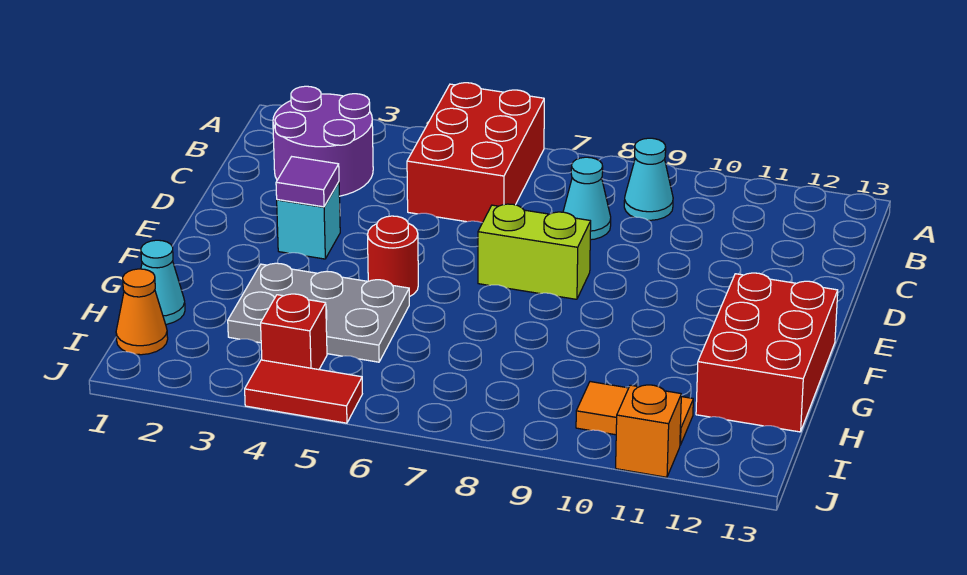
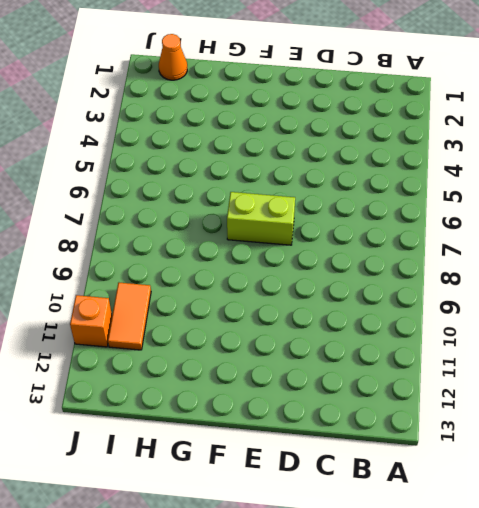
lime brick E7:F7 level 1 -> lime brick E7:E8 level 1
none -> red brick A5:C6 level 1
none -> purple round brick B2:C3 level 1
none -> cyan cone B9 level 1

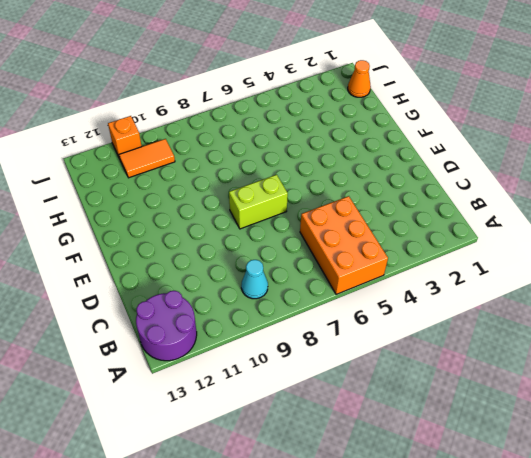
orange brick A5:C6 level 1 -> red brick A5:C6 level 1
purple round brick A12:B13 level 1 -> purple round brick B2:C3 level 1
none -> cyan cone C8 level 1
none -> cyan brick E3 level 1
none -> red round brick F5 level 1

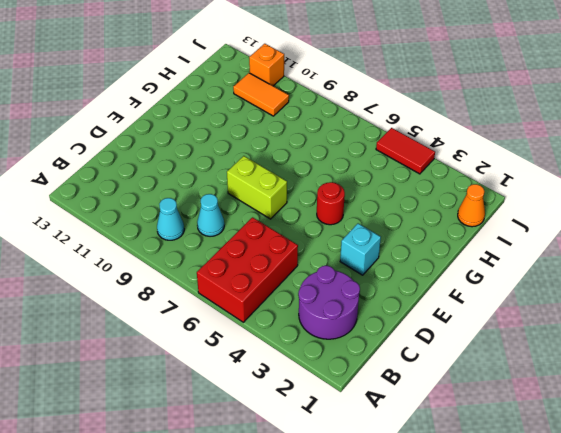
none -> red brick F12:H13 level 1
none -> grey plate G3:H5 level 1
none -> cyan cone H1 level 1

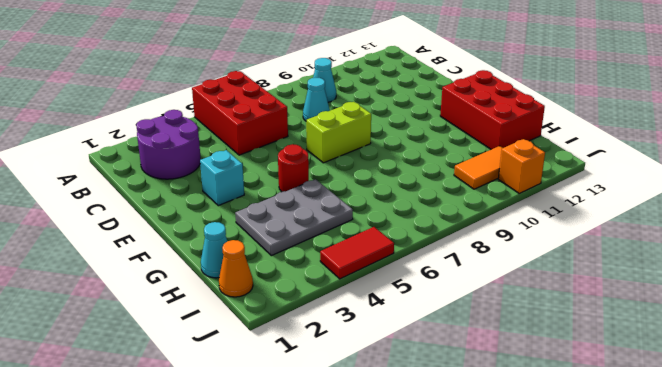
none -> red brick I4 level 1
none -> purple tile E3 level 2

